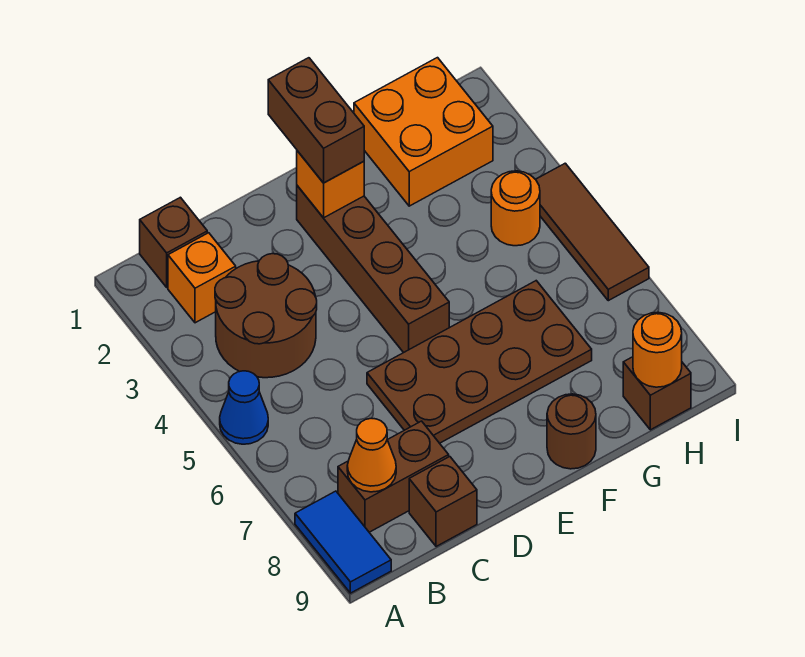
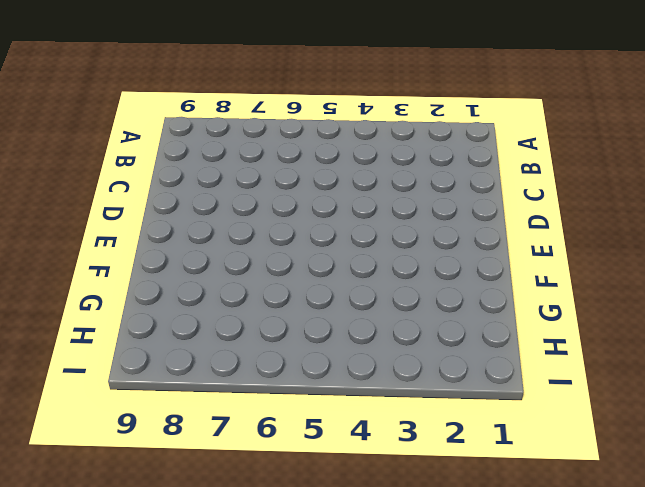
none -> blue cone A5 level 1
none -> blue tile A8:A9 level 1
none -> brown brick B1 level 1

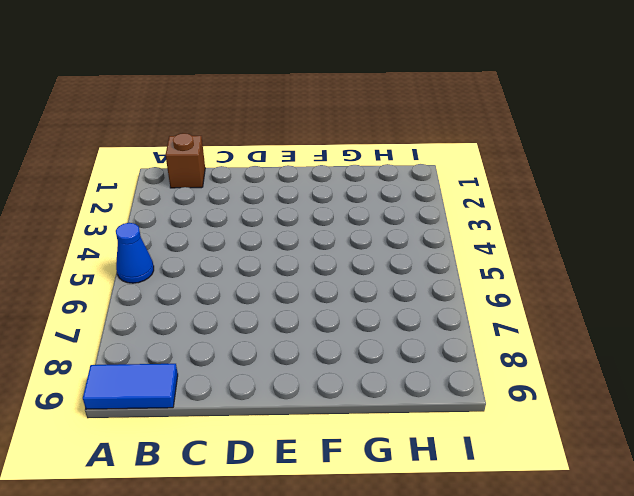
blue tile A9:B9 level 1 -> blue tile A8:A9 level 1
none -> orange brick B2 level 1
none -> brown round brick B3:C4 level 1
none -> brown brick B8:C8 level 1

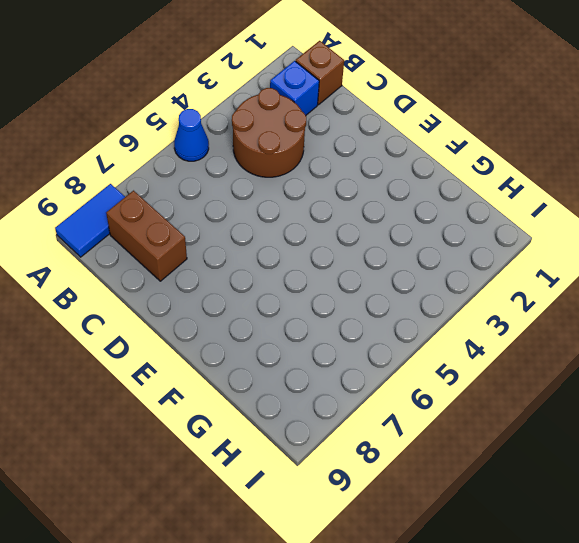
blue brick B2 level 1 -> orange brick B2 level 1
none -> brown brick C9 level 1
none -> brown plate D6:G7 level 1
none -> brown brick E2:E5 level 1

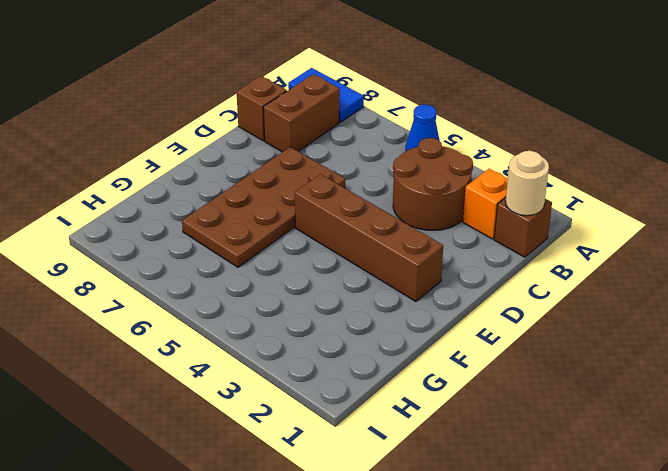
tan round brick B1 level 2 -> none
none -> brown round brick F9 level 1
none -> orange brick G1:H2 level 1
none -> orange round brick H4 level 1

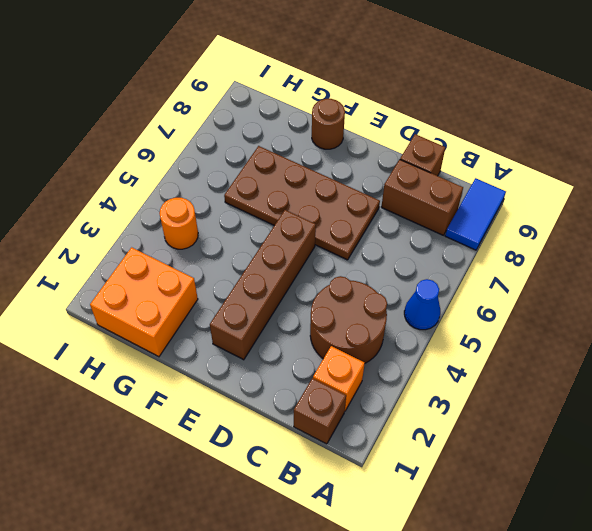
none -> brown brick H9 level 1
none -> brown tile I4:I6 level 1
none -> orange cone B8 level 2

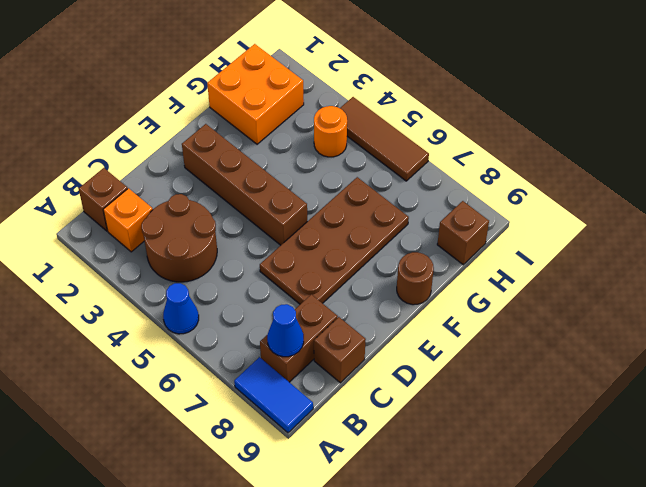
blue cone B8 level 2 -> orange cone B8 level 2
none -> orange brick E2 level 2
none -> orange round brick H9 level 2
none -> brown brick E1:E2 level 3

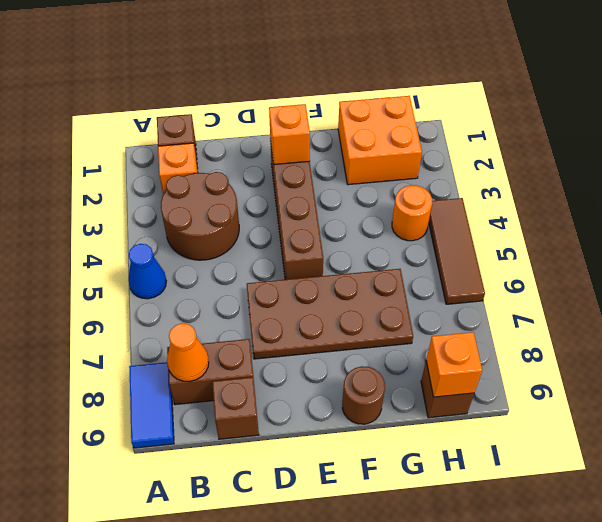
orange brick H9 level 2 -> orange round brick H9 level 2
none -> brown brick E1:E2 level 3

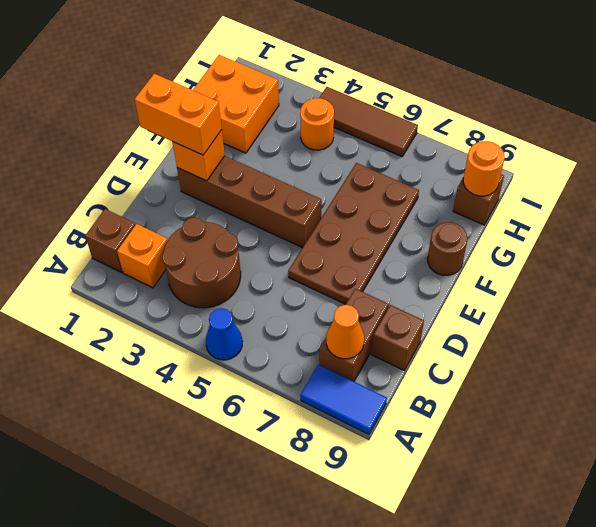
orange brick E1:E2 level 3 -> brown brick E1:E2 level 3

